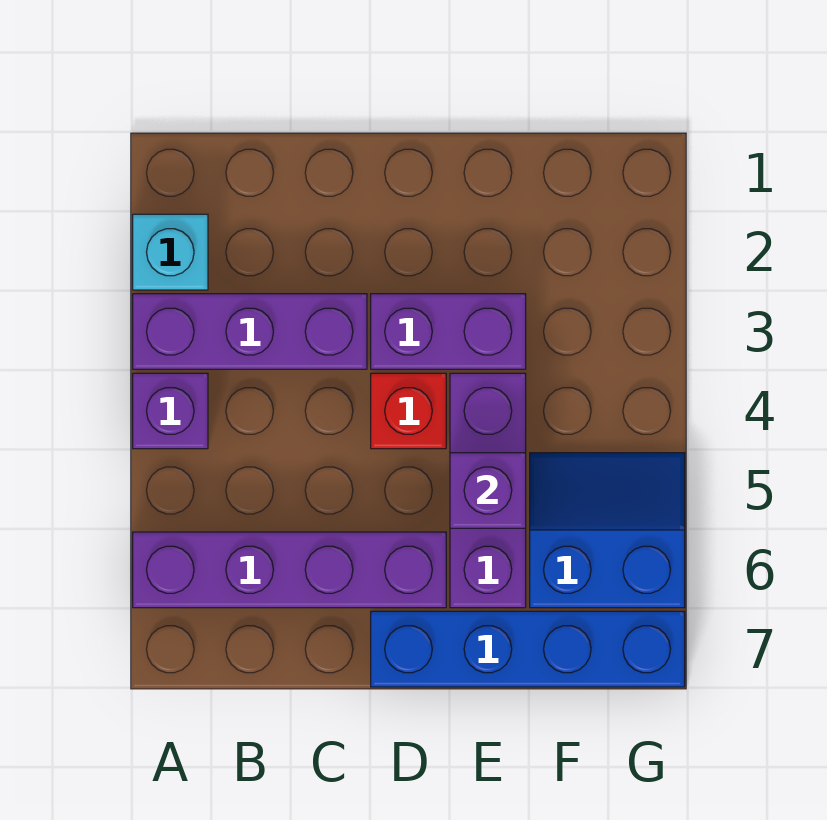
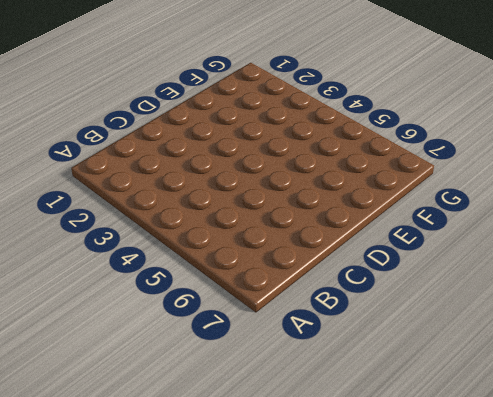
none -> cyan brick A2 level 1
none -> purple brick A3:C3 level 1

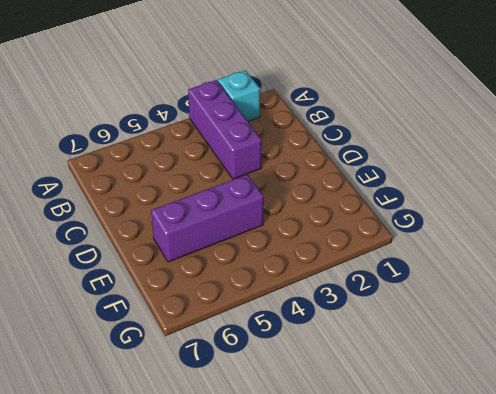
none -> purple brick A4 level 1
none -> purple brick A6:D6 level 1

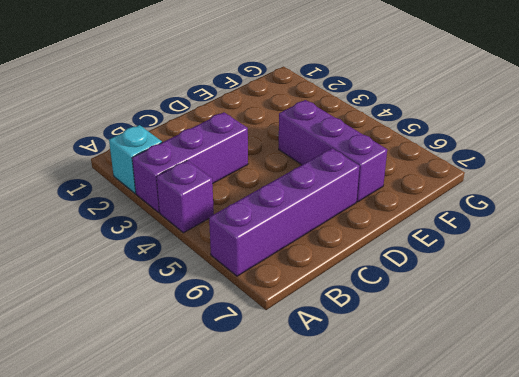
none -> purple brick D3:E3 level 1
none -> red brick D4 level 1

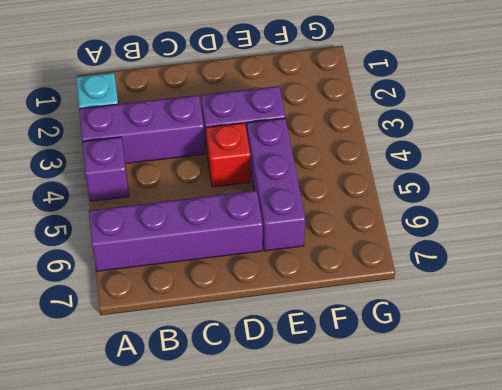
none -> blue brick D7:G7 level 1
none -> blue slope F5:G6 level 1 top 6

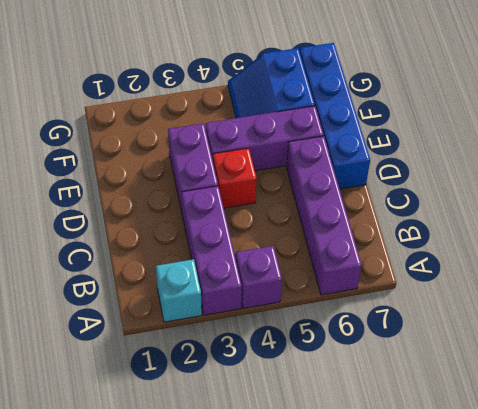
none -> purple brick E5 level 2

